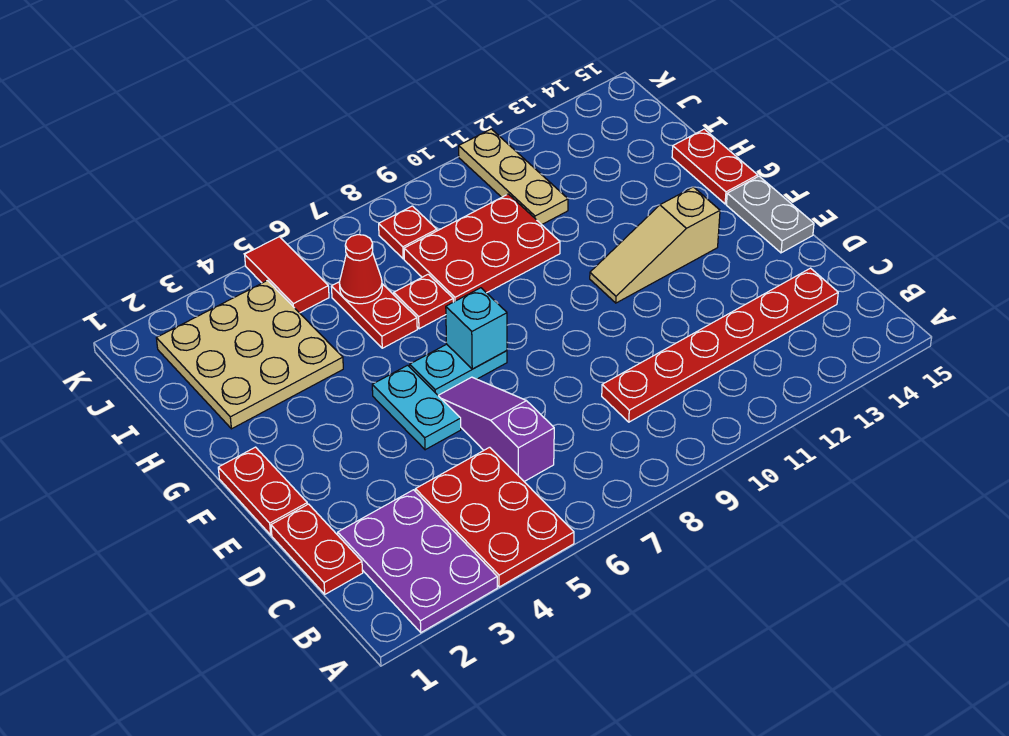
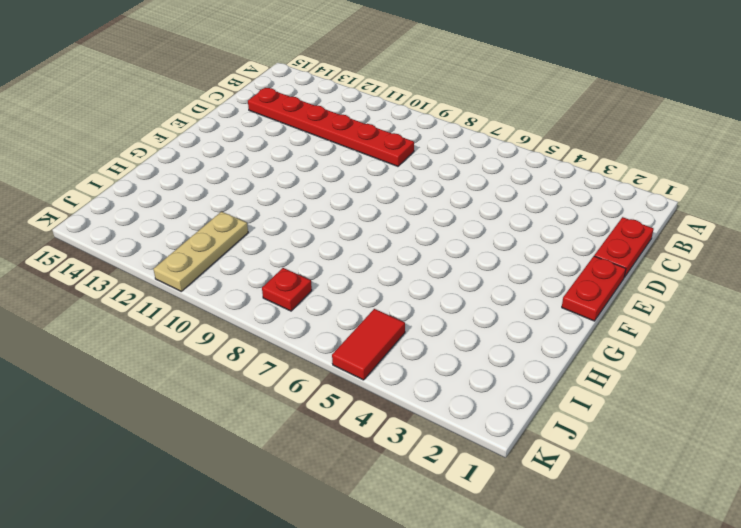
none -> purple plate A2:C3 level 1
none -> red plate A4:C5 level 1
none -> purple slope C6:E6 level 1 top C

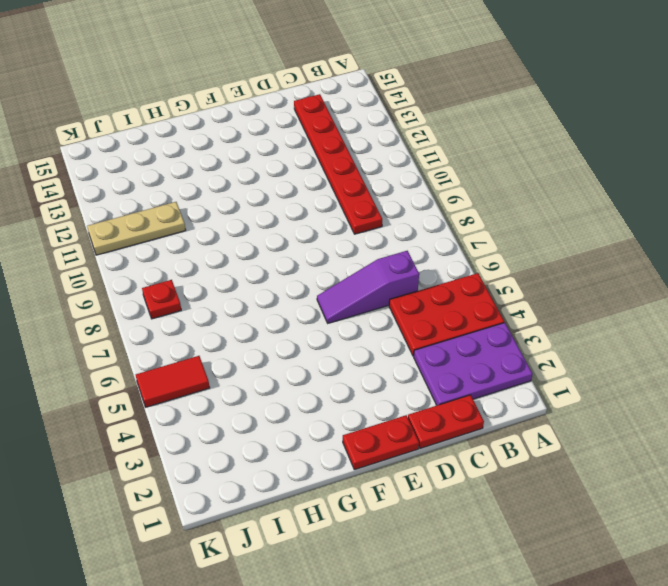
none -> cyan plate E5:F5 level 1
none -> grey plate E15:F15 level 1
none -> cyan plate F6:F7 level 1

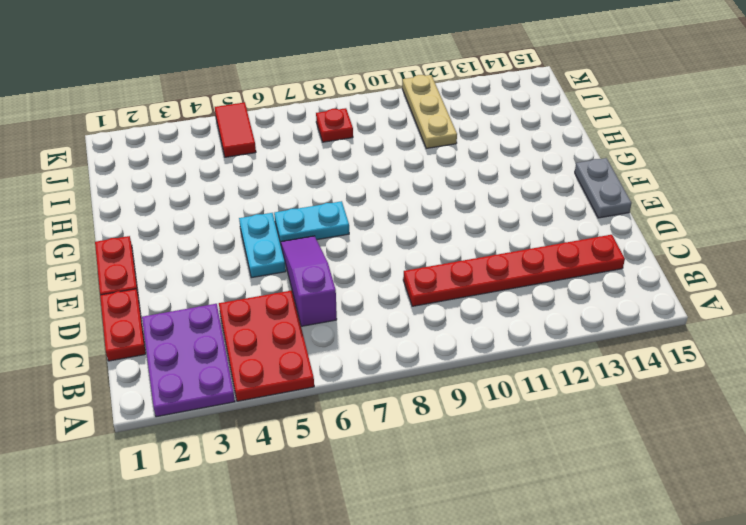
none -> tan slope F11:F13 level 1 top 13
none -> red plate G15:H15 level 1
none -> tan plate H2:J4 level 1

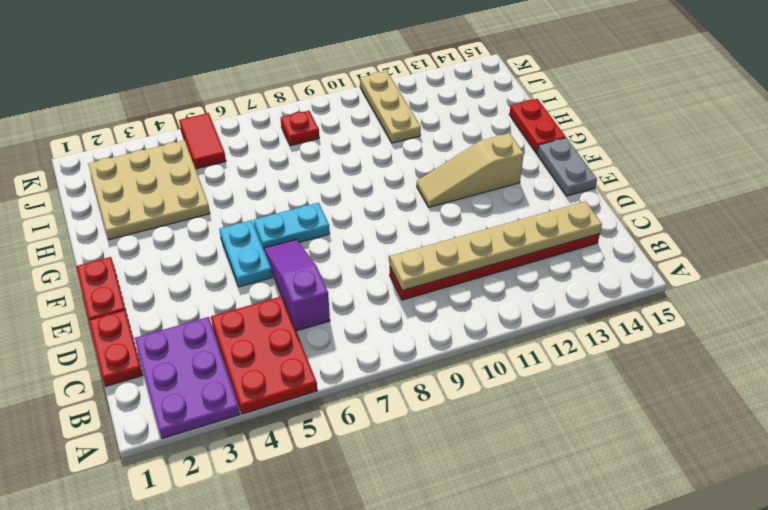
tan plate C9:C14 level 2 -> none
none -> red plate H6:I6 level 1
none -> red plate H7 level 1
none -> red plate H8:I10 level 1

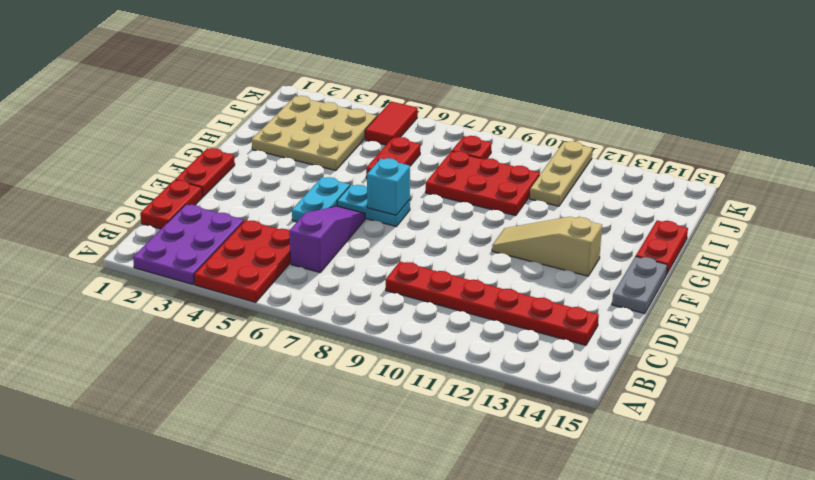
none -> red plate H7 level 1
none -> red cone I6 level 2

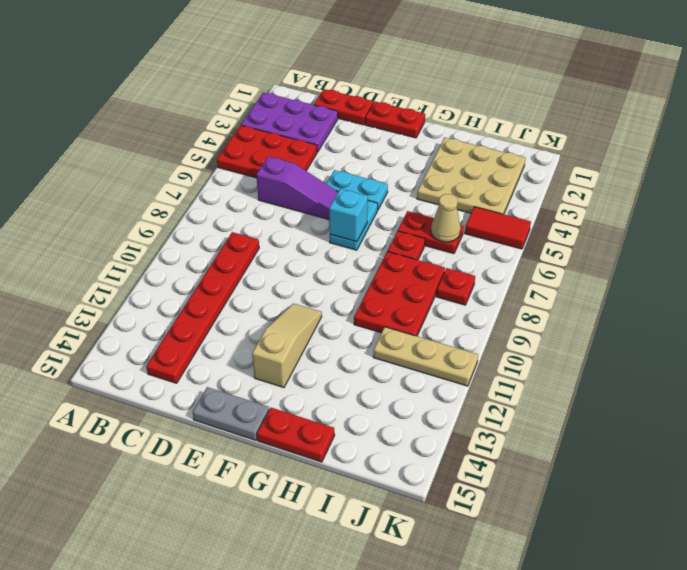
tan cone I6 level 2 -> red cone I6 level 2

